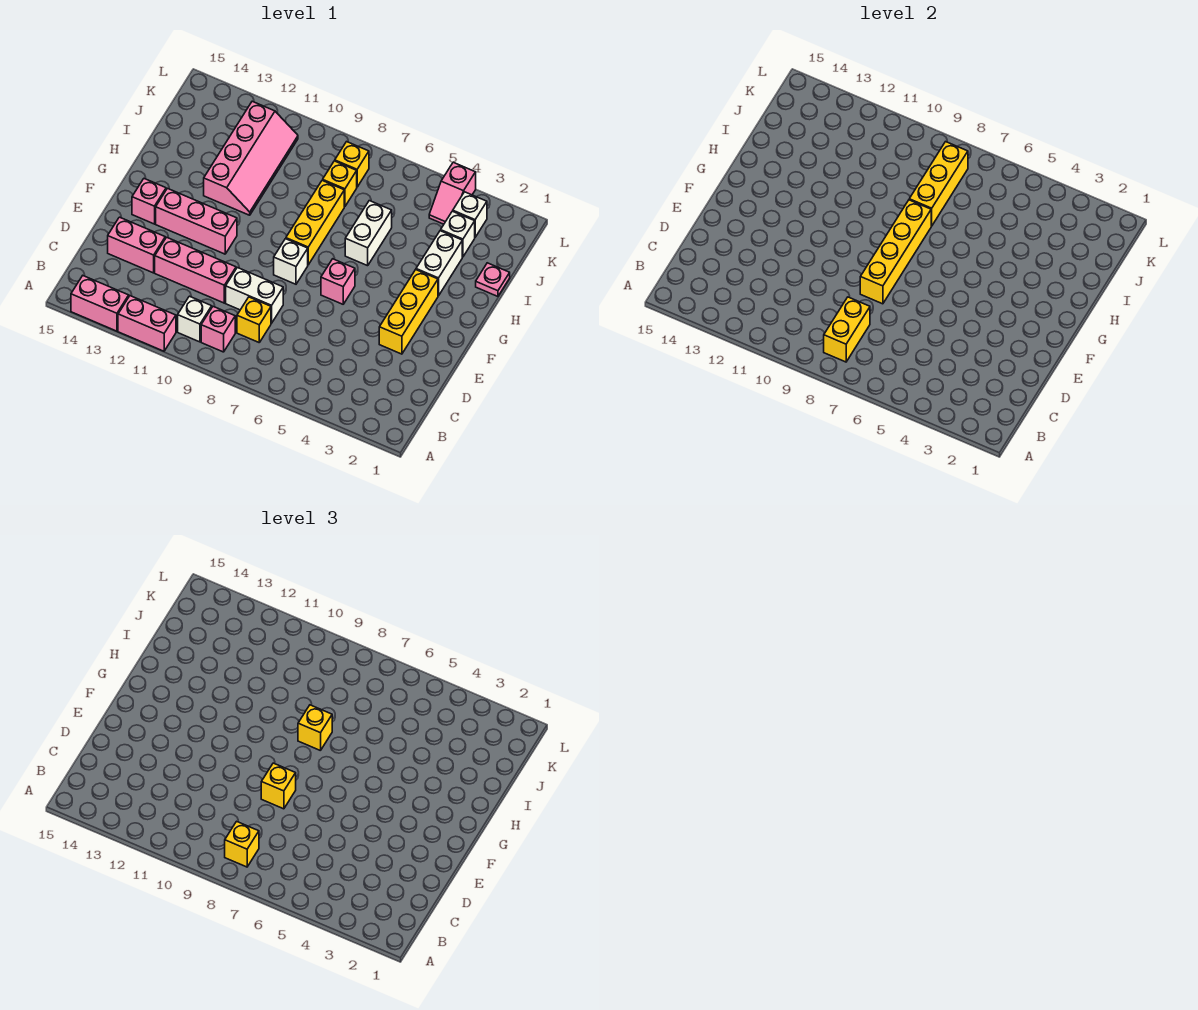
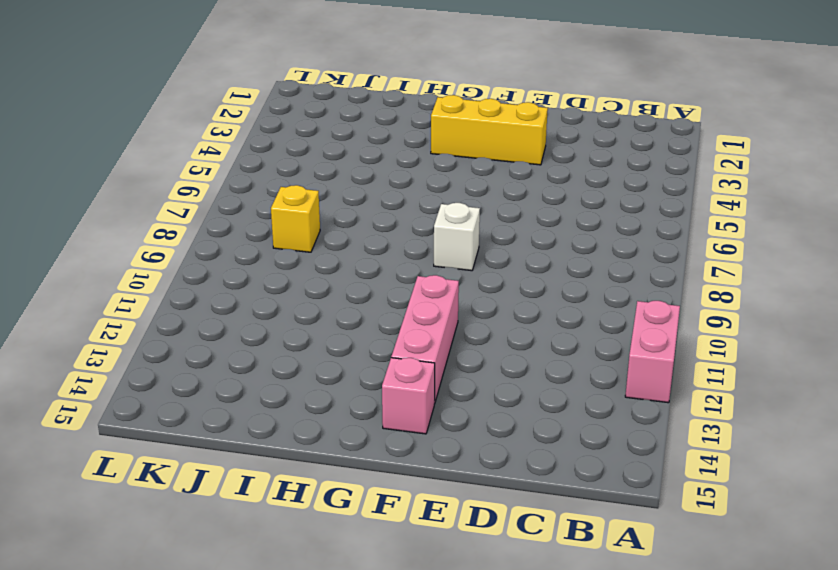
none -> pink brick A13:A14 level 1
none -> pink brick B9 level 1
none -> white brick B10 level 1

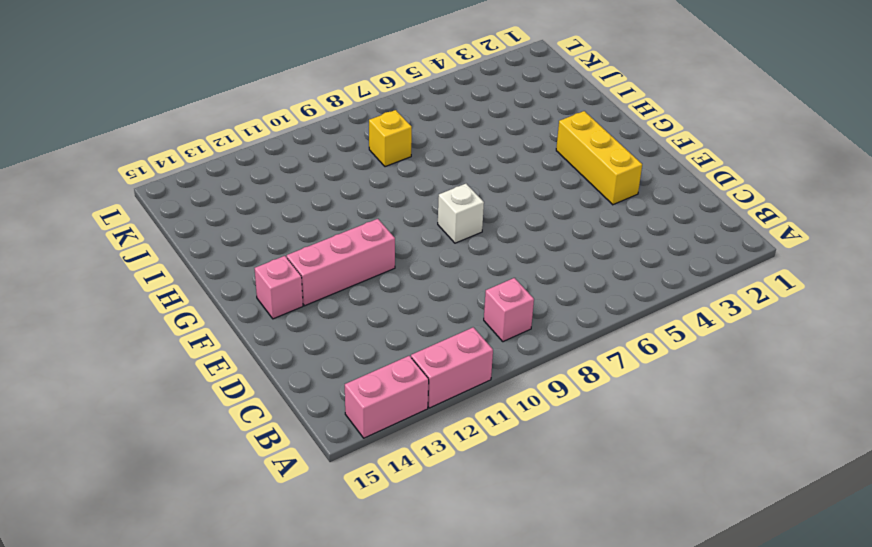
none -> white brick B10 level 1
none -> yellow brick C8 level 1
none -> white brick D8:D9 level 1

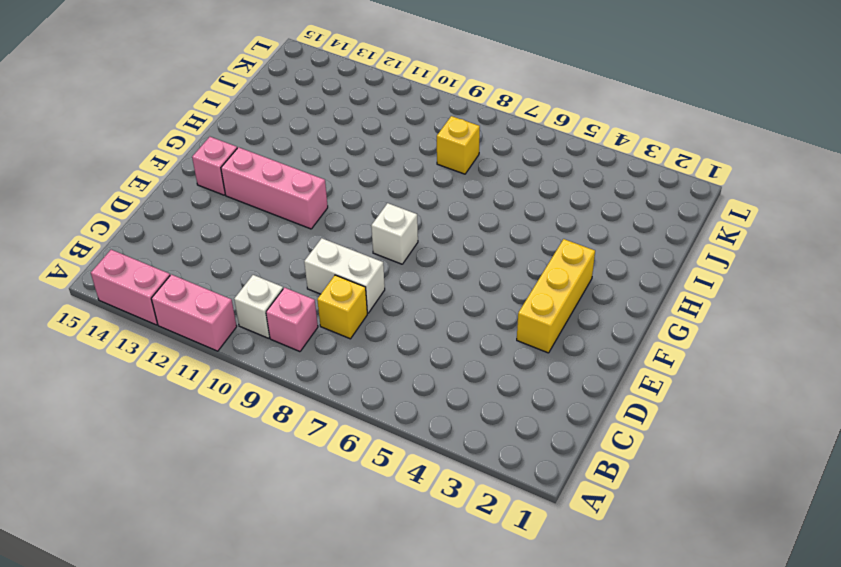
none -> pink brick D10:D12 level 1
none -> pink brick D13:D14 level 1
none -> pink brick F6 level 1

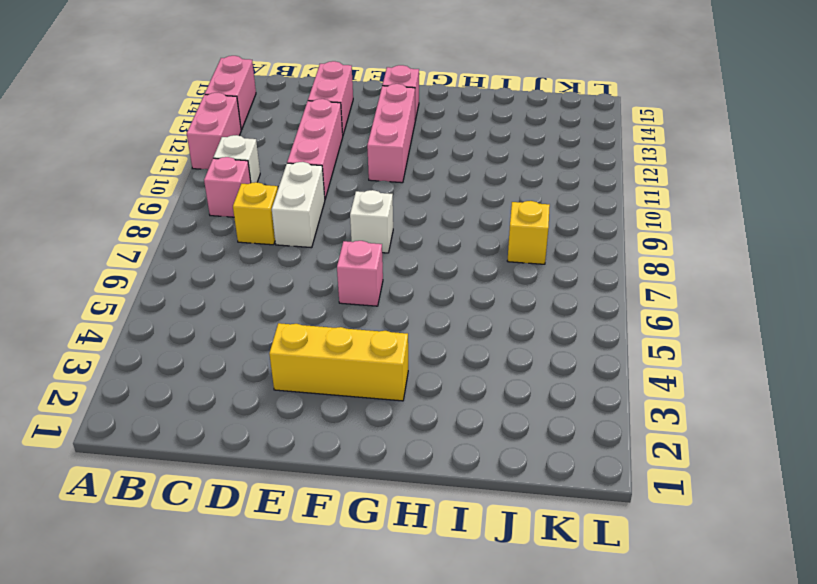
none -> yellow brick G8:I8 level 1
none -> white brick H3:I3 level 1
none -> white brick H6:I6 level 1

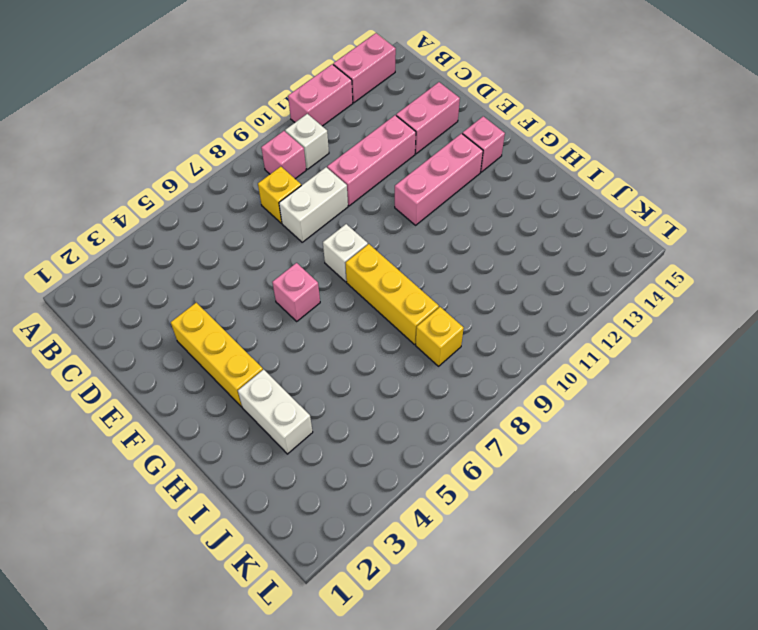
none -> white brick H6:I6 level 1
none -> pink slope H11:K12 level 1 top 12
none -> pink plate I1 level 1

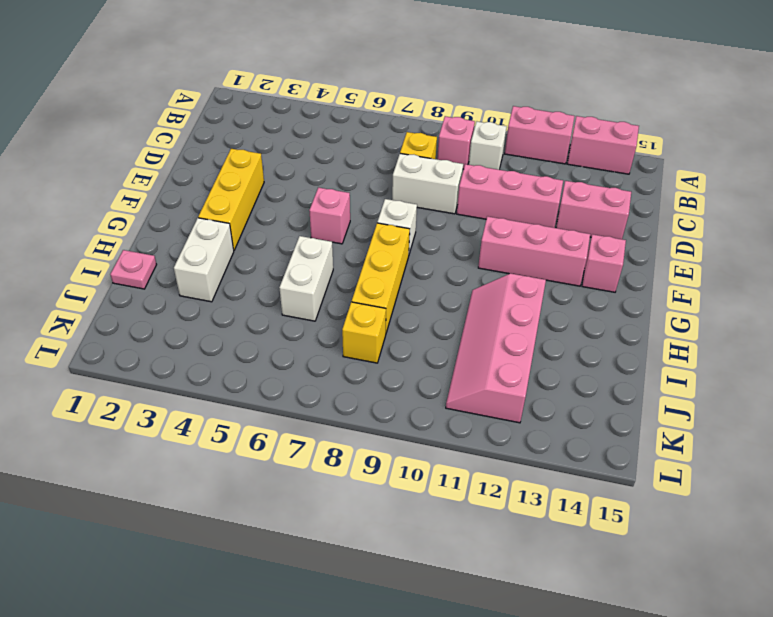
none -> white brick J3 level 1
none -> white brick K3 level 1
none -> pink slope K4:L4 level 1 top L

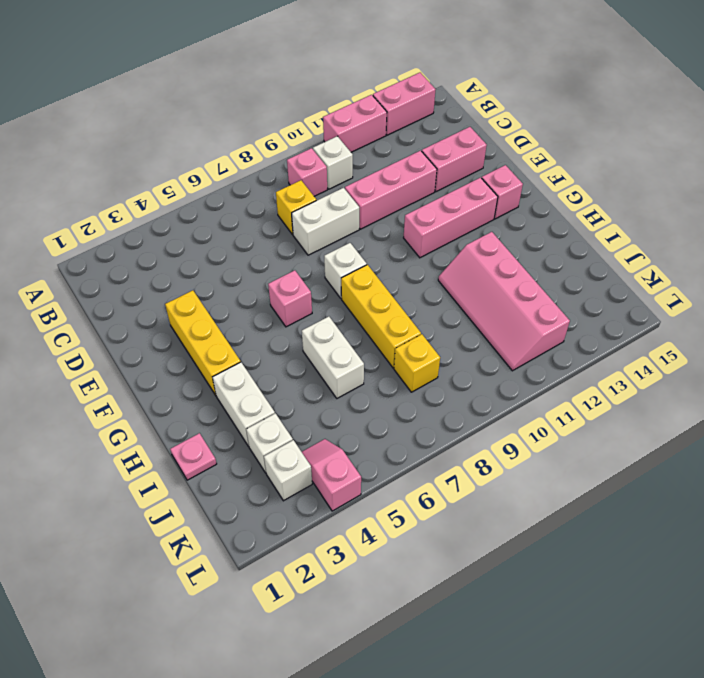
none -> yellow brick K8 level 1
none -> yellow brick B8:C8 level 2
none -> yellow brick E8:H8 level 2

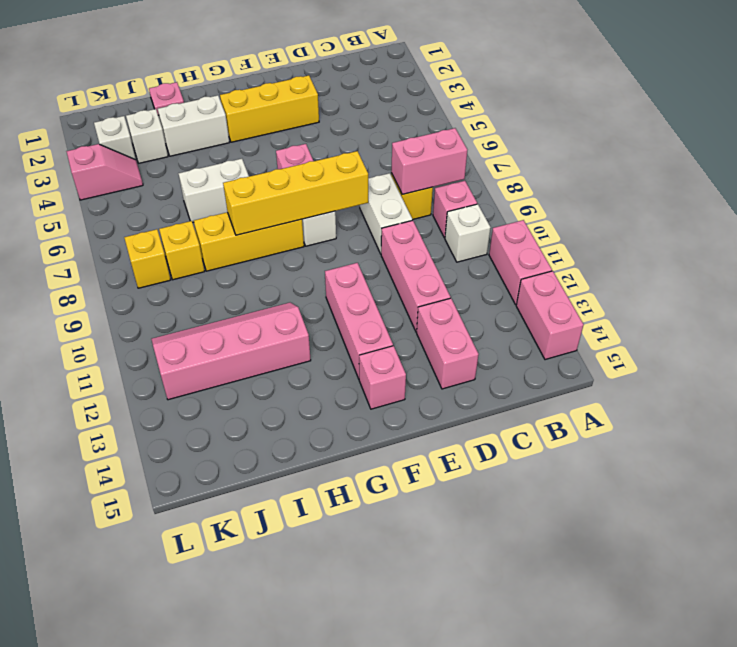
pink brick B8:C8 level 2 -> yellow brick B8:C8 level 2
none -> yellow brick I8:K8 level 2
none -> yellow brick B8 level 3
none -> yellow brick E8 level 3

